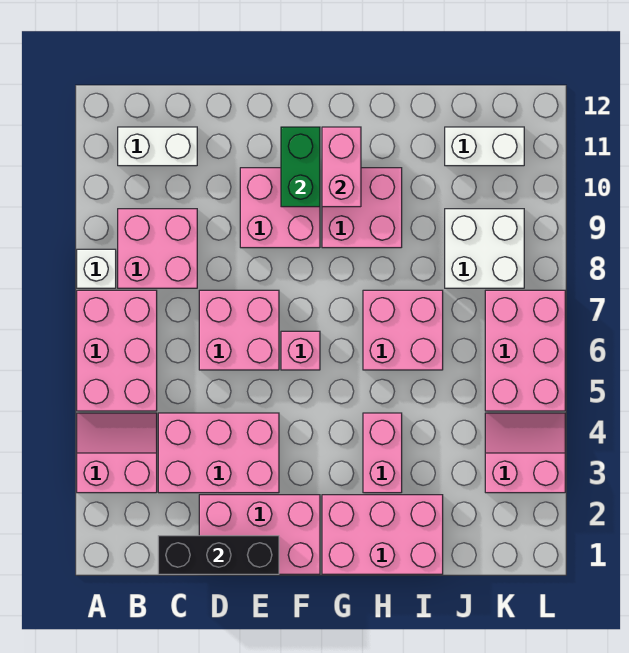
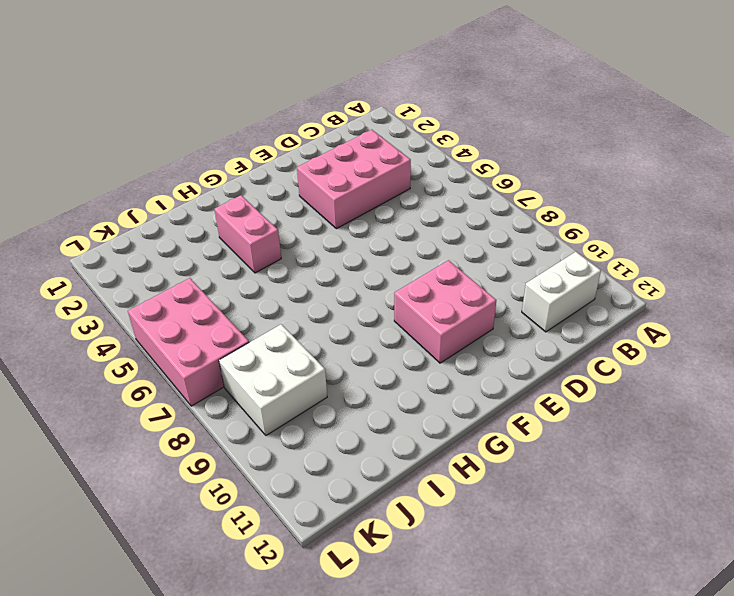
none -> pink slope A3:B4 level 1 top 3
none -> pink brick A5:B7 level 1
none -> white brick A8 level 1

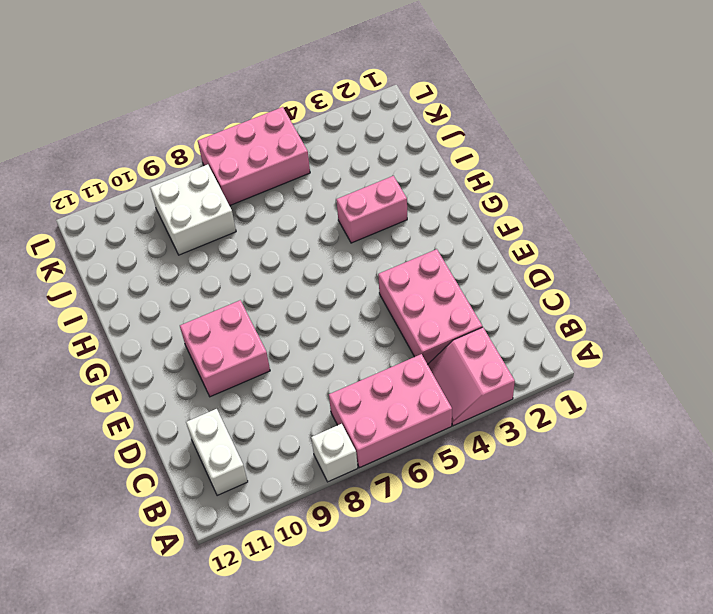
none -> pink brick B8:C9 level 1
none -> pink brick D1:F2 level 1
none -> pink brick D6:E7 level 1

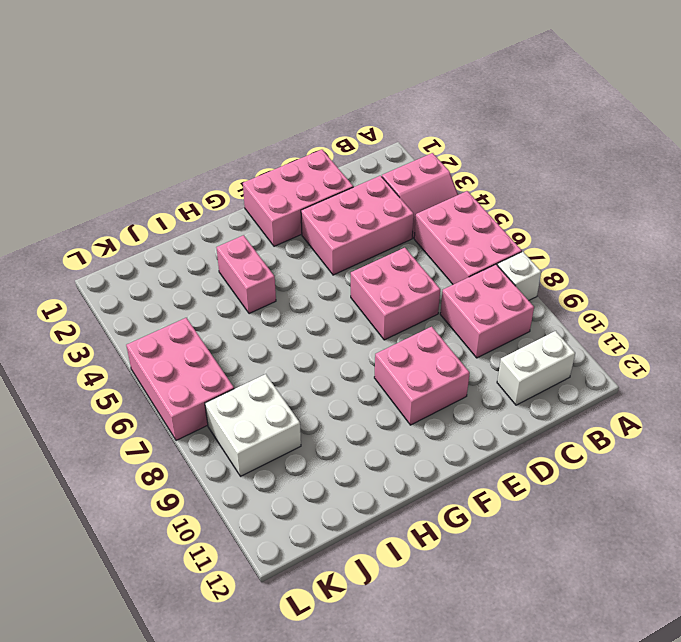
none -> pink brick F6 level 1
none -> pink brick G1:I2 level 1
none -> pink brick G9:H10 level 1

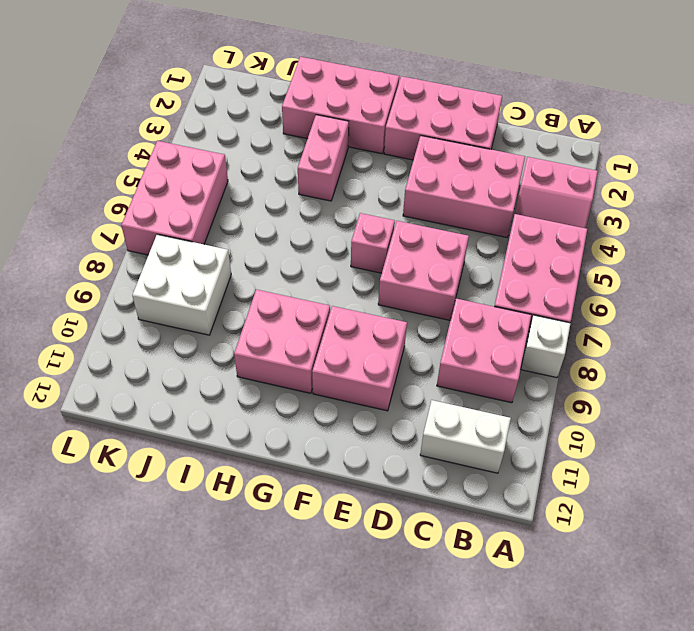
none -> pink brick H6:I7 level 1
none -> white brick J11:K11 level 1
none -> pink slope K3:L4 level 1 top 3

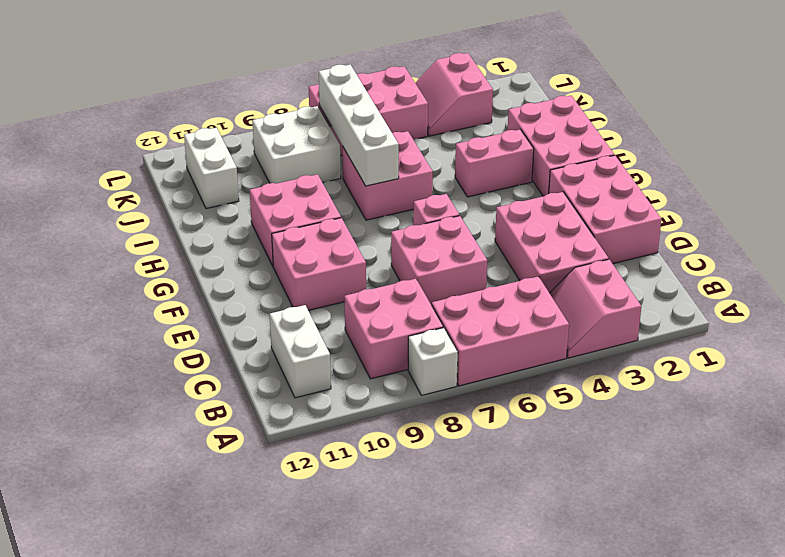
white brick H7:K7 level 2 -> none
none -> black brick C1:E1 level 2
none -> green brick F10:F11 level 2
none -> pink brick G10:G11 level 2

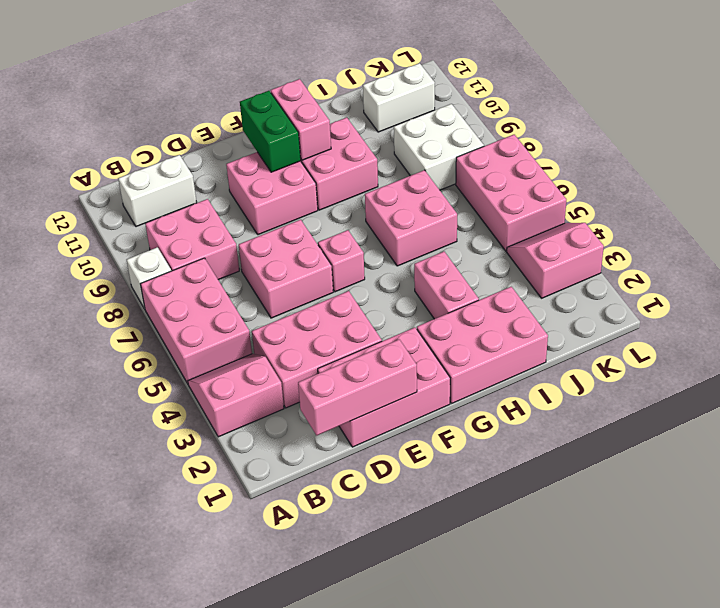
pink brick C1:E1 level 2 -> black brick C1:E1 level 2

